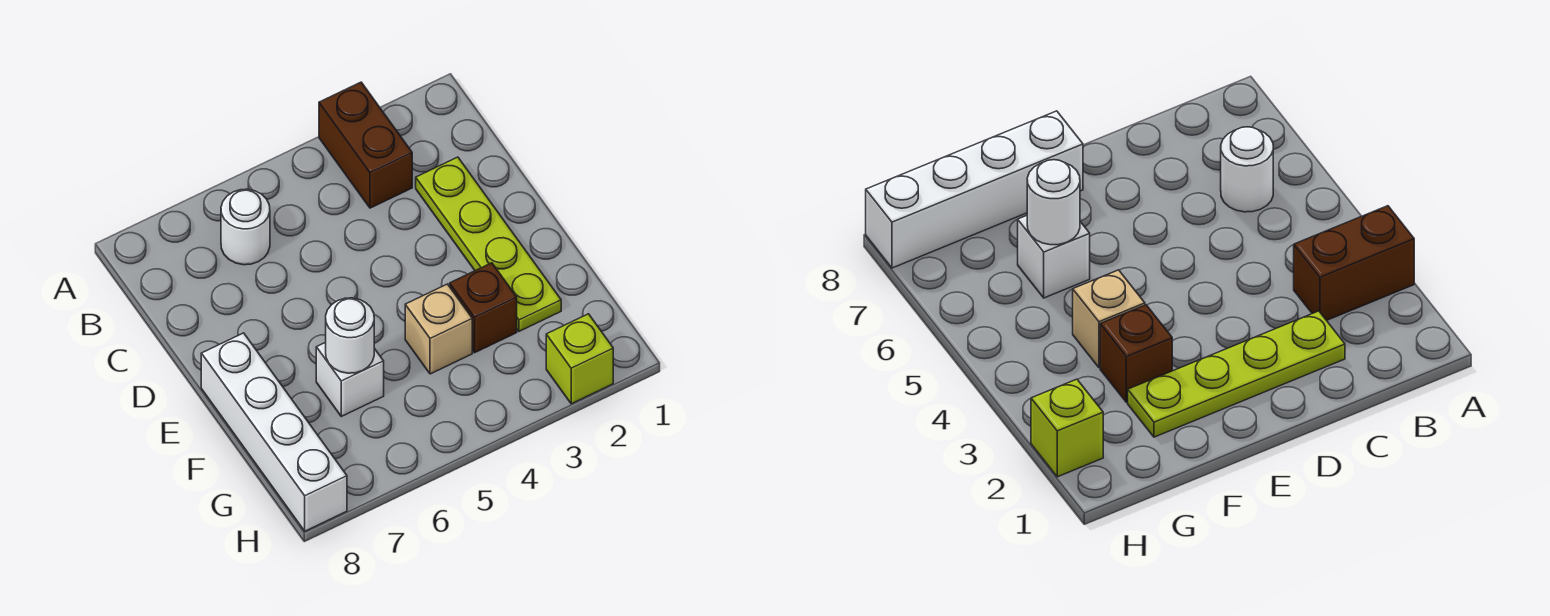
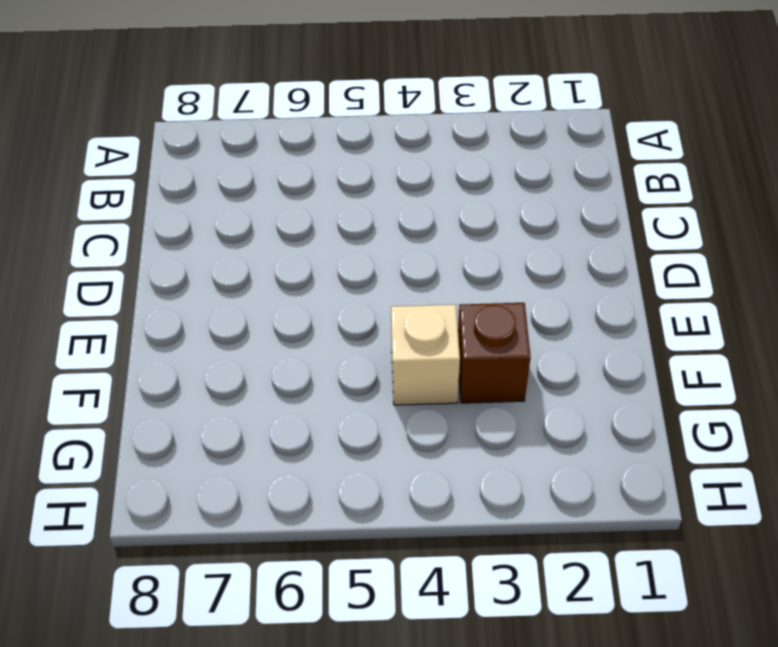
none -> brown brick A3:B3 level 1
none -> white round brick B6 level 1

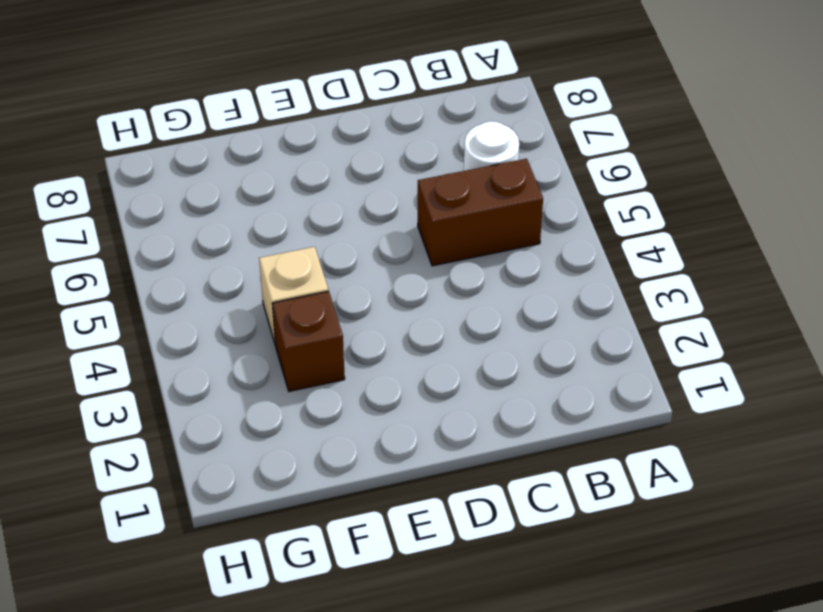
brown brick B5:C5 level 1 -> brown brick A3:B3 level 1
none -> lime plate C2:F2 level 1
none -> white brick E8:H8 level 1

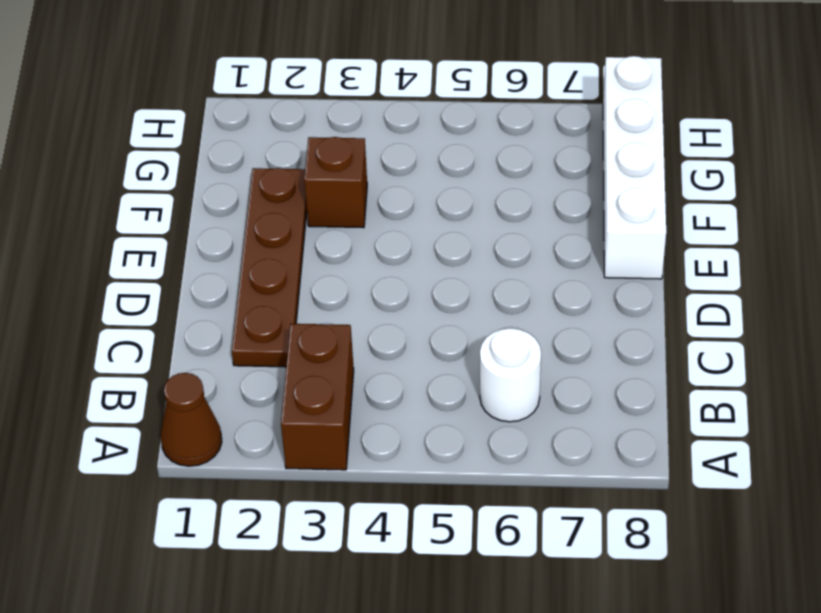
brown cone A1 level 1 -> none
brown plate C2:F2 level 1 -> lime plate C2:F2 level 1
none -> tan brick F4 level 1
none -> white brick F6 level 1

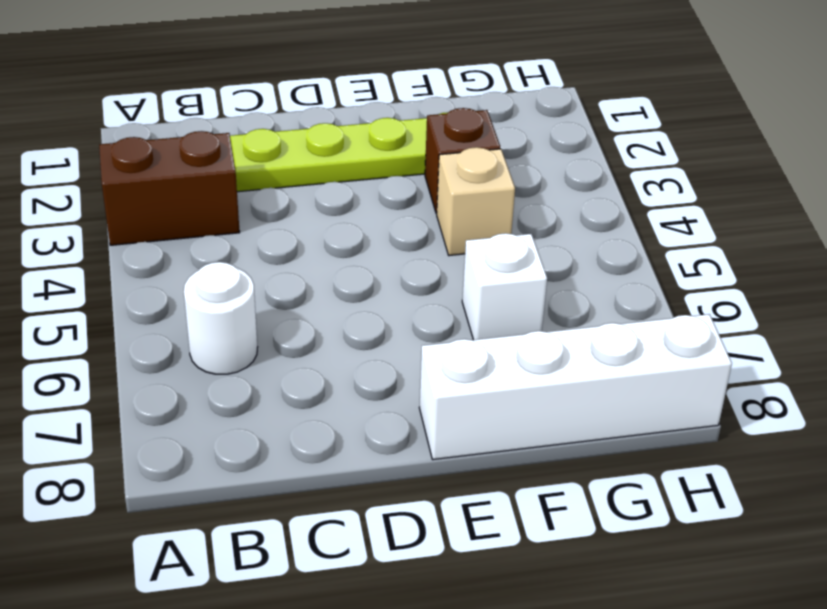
none -> lime brick H2 level 1
none -> white round brick F6 level 2

